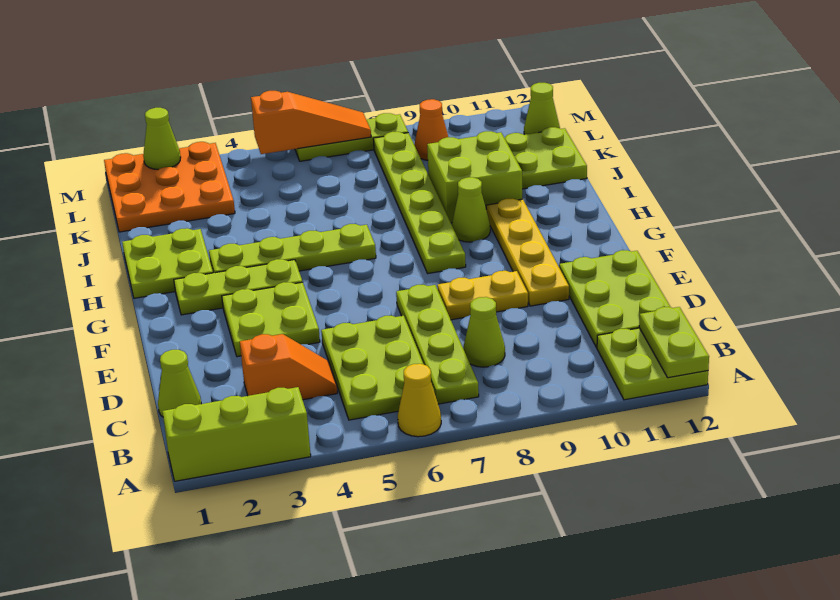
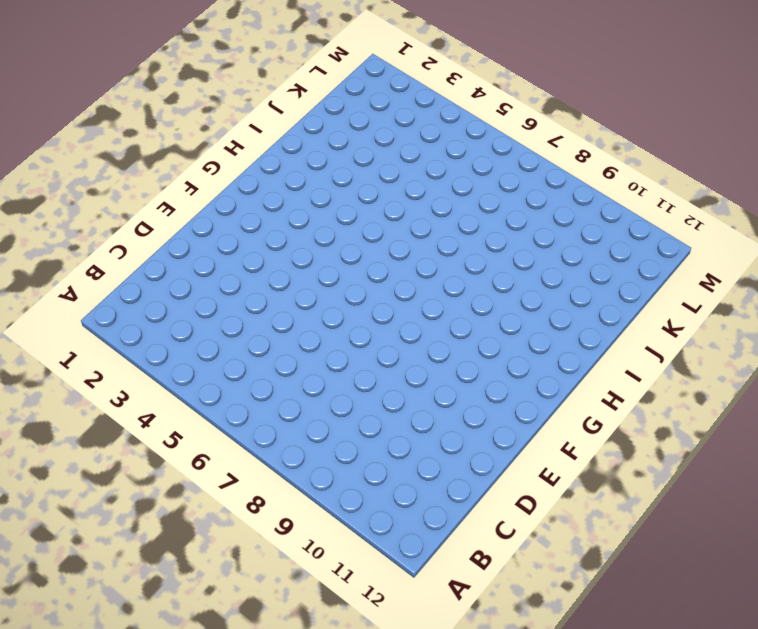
none -> lime brick A1:A3 level 1
none -> yellow cone A6 level 1
none -> lime plate A11:B12 level 1

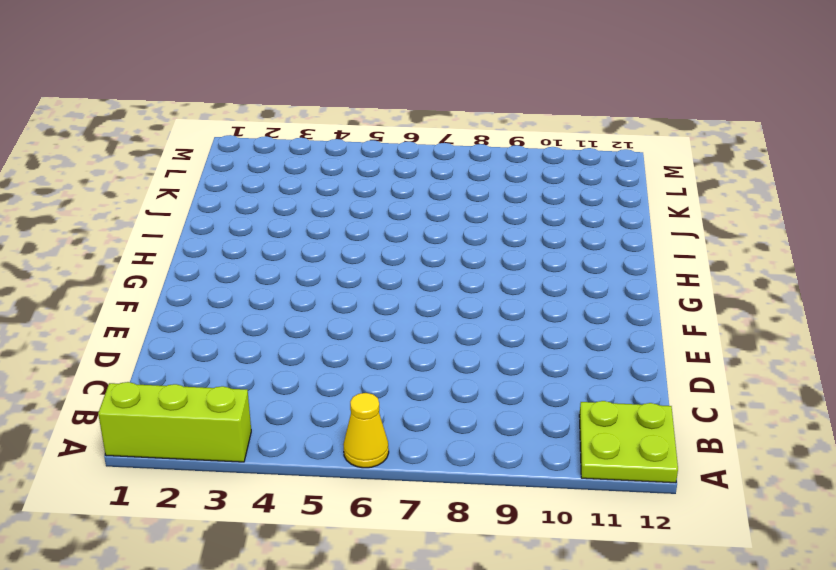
none -> lime plate B5:D6 level 1
none -> lime plate B7:E7 level 1
none -> lime cone C1 level 1

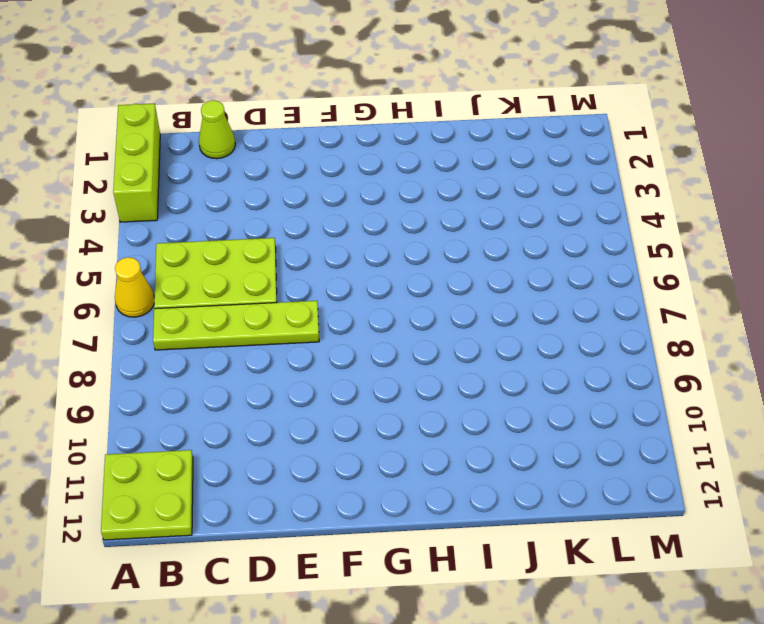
none -> orange slope C3:C4 level 1 top 3
none -> lime cone C8 level 1
none -> lime plate C11:E12 level 1

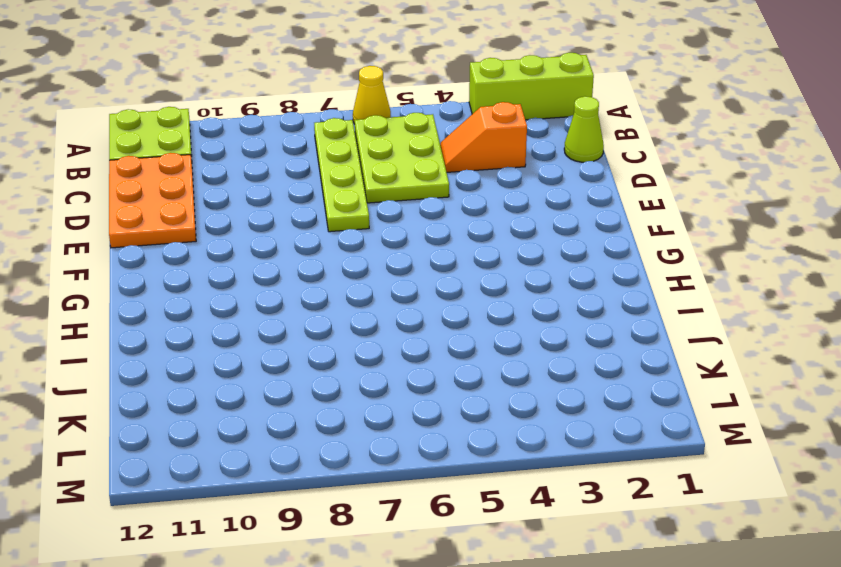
orange plate C11:E12 level 1 -> lime plate C11:E12 level 1
none -> lime cone C8 level 1
none -> lime plate E3:F4 level 1
none -> yellow plate E8:E9 level 1

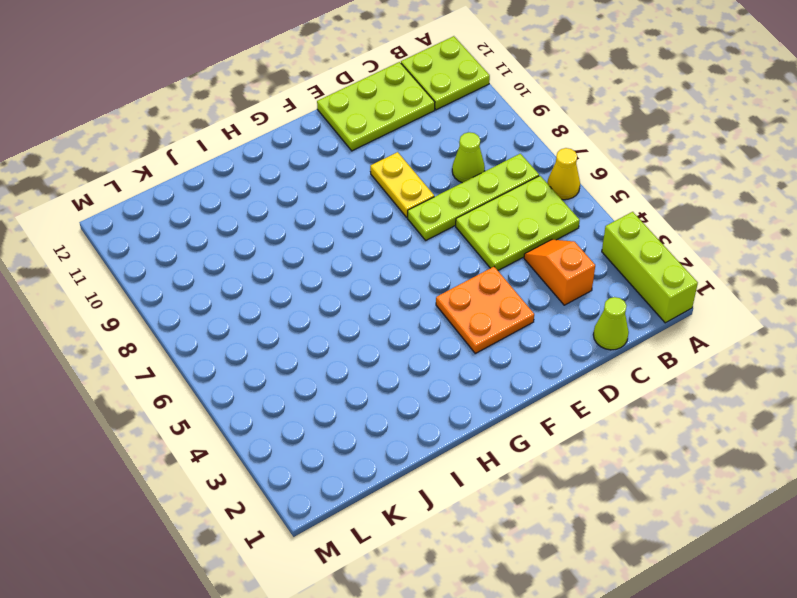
orange plate E3:F4 level 1 -> lime plate E3:F4 level 1
none -> yellow plate E10:H10 level 1
none -> lime plate G2:G4 level 1
none -> lime plate G8:L8 level 1

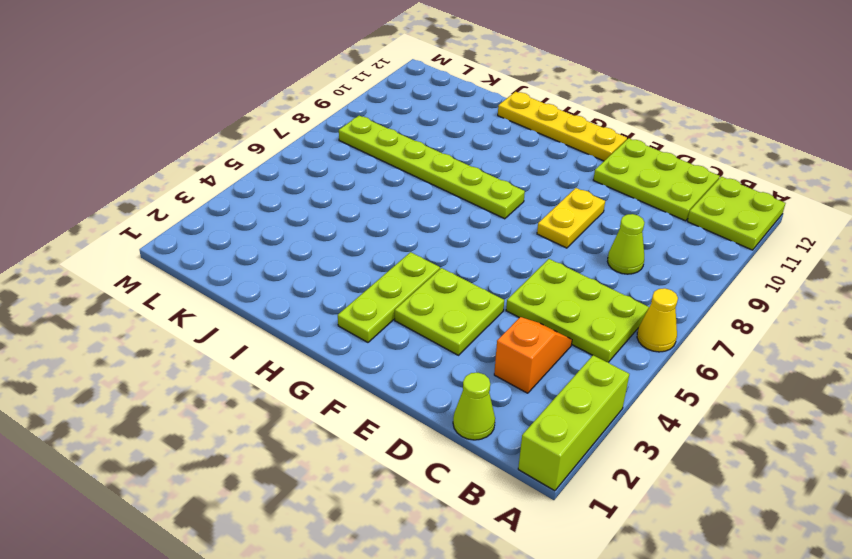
yellow plate F12:I12 level 1 -> yellow plate E10:H10 level 1
none -> lime plate B7:E7 level 1
none -> lime plate H1:I2 level 1
none -> lime plate H3:H6 level 1

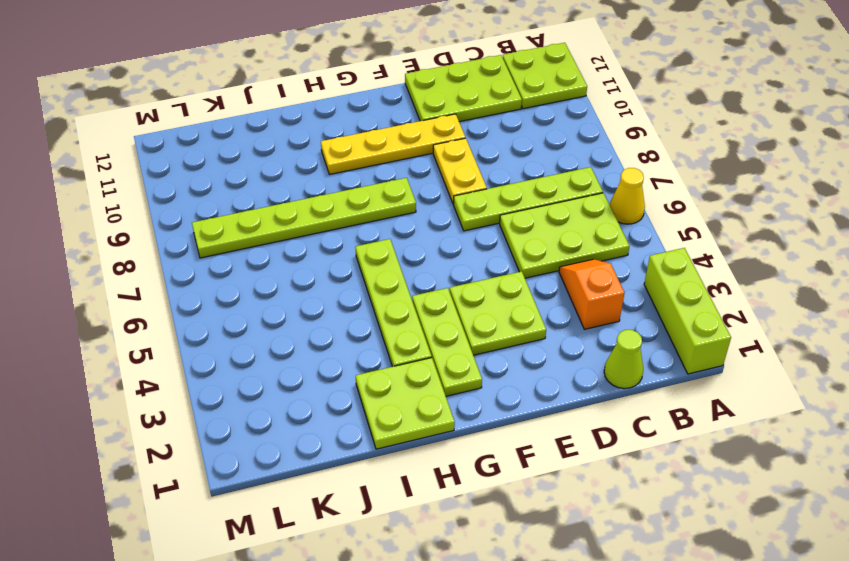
none -> lime cone C8 level 1
none -> lime cone H9 level 1
none -> lime brick I9:J10 level 1

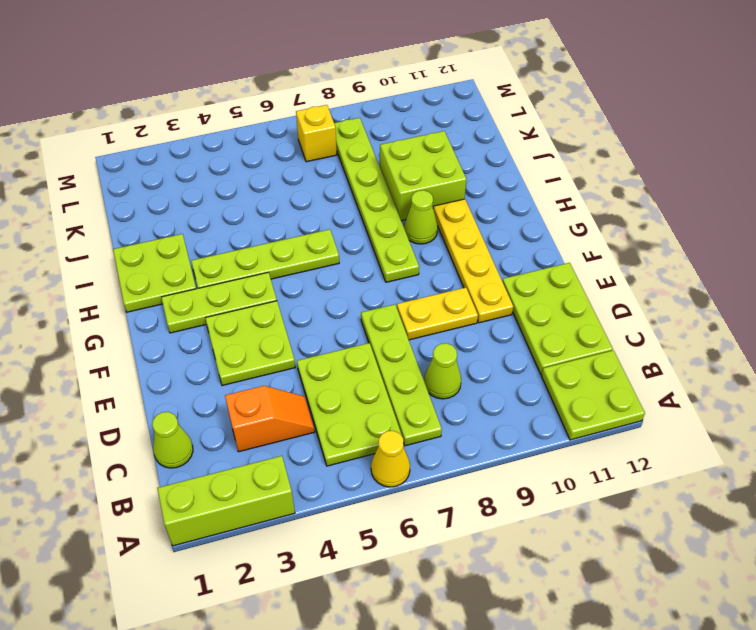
yellow brick L7 level 1 -> none
none -> lime plate J11:K12 level 1
none -> orange plate K1:M3 level 1
none -> orange cone L9 level 1

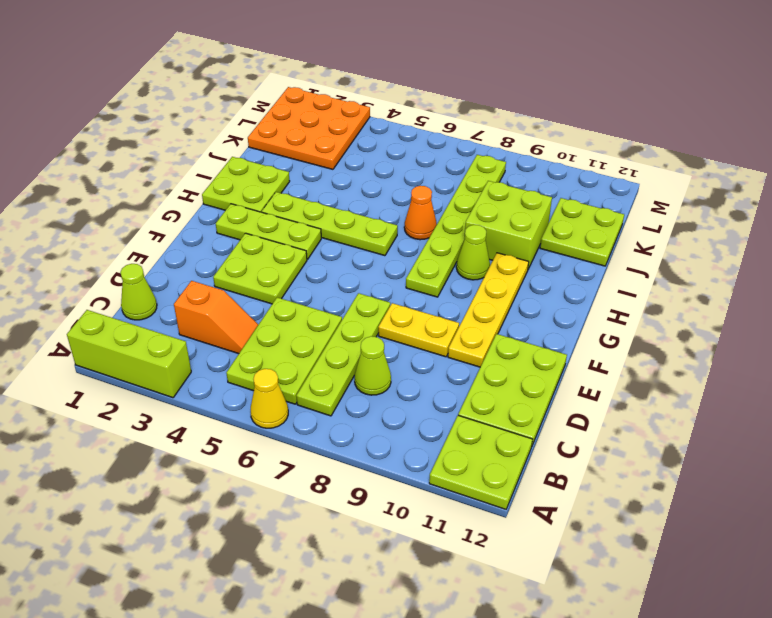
orange cone I7 level 1 -> orange cone L9 level 1
none -> lime cone L12 level 1
none -> lime plate M6:M8 level 1
none -> lime plate A12:B12 level 2

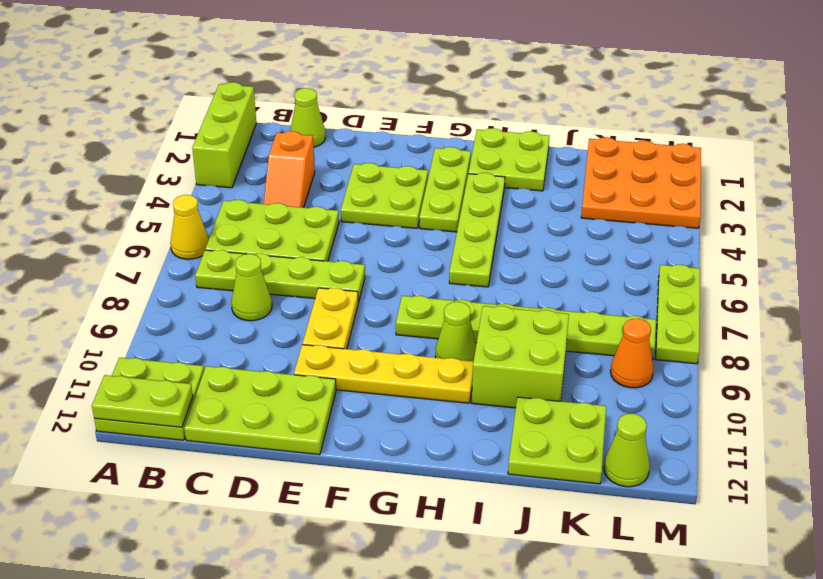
none -> lime cone M2 level 2
none -> orange slope M5:M7 level 2 top 5

